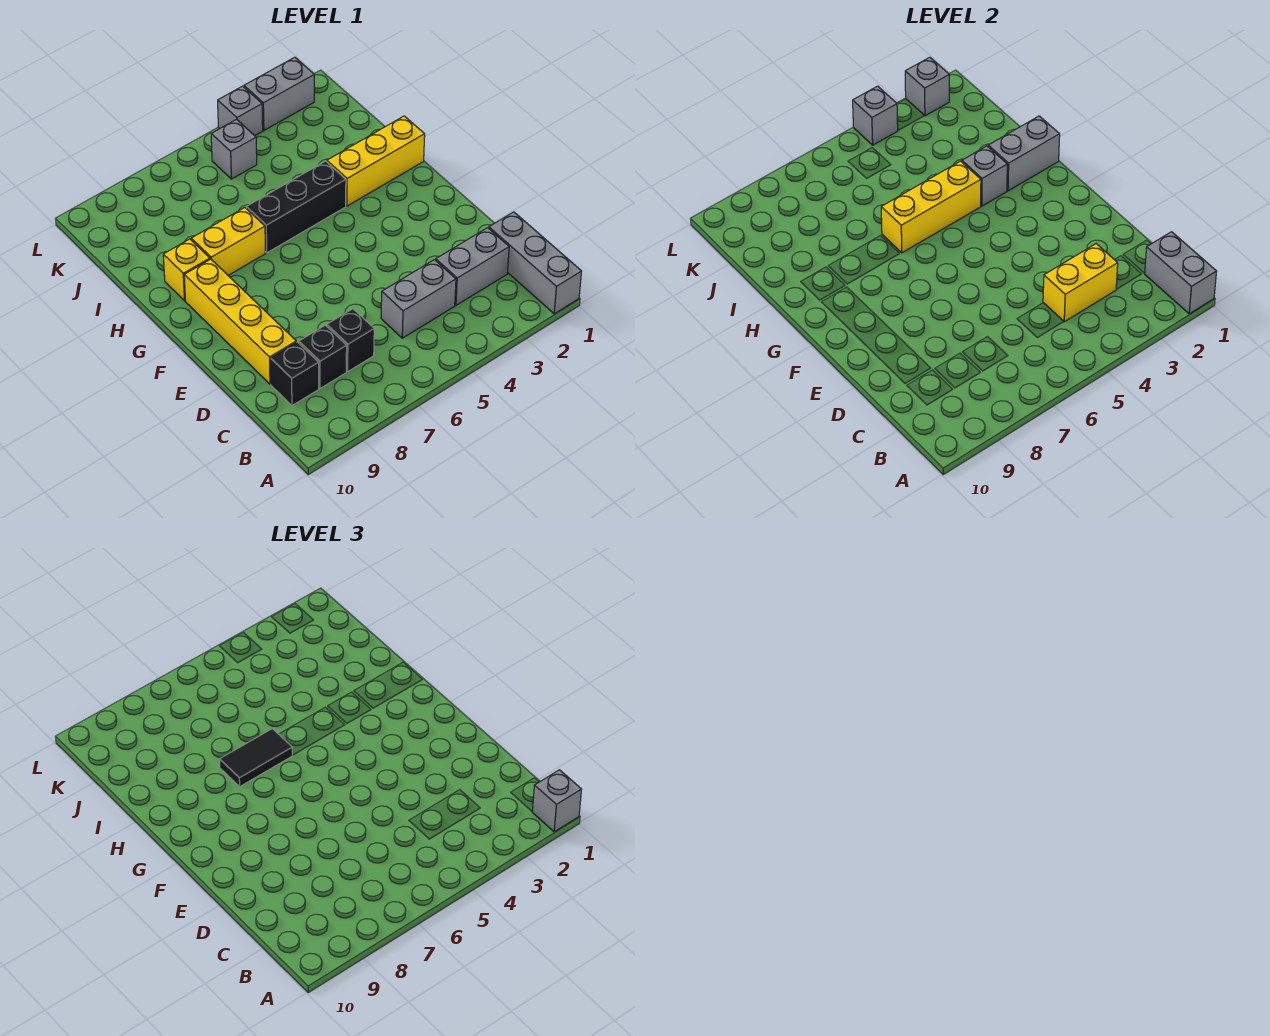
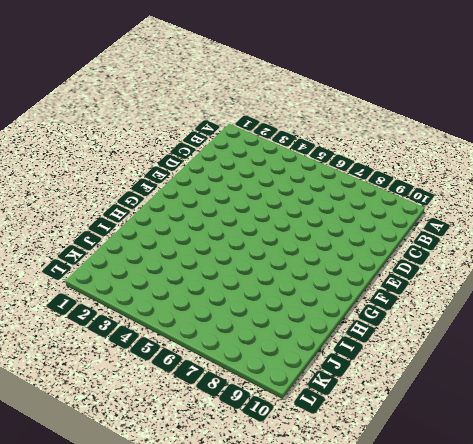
none -> grey brick A1:C1 level 1
none -> grey brick C2:C3 level 1
none -> grey brick C4:C5 level 1

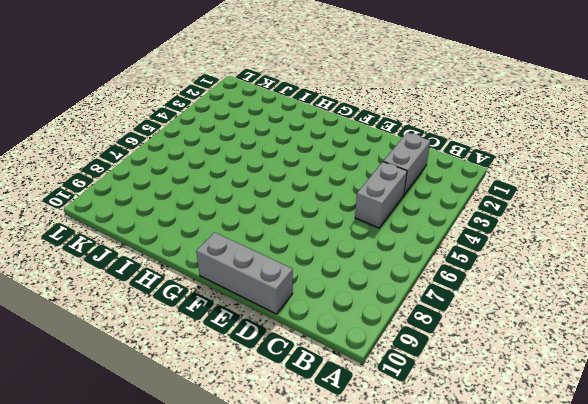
grey brick D10:F10 level 1 -> grey brick A1:C1 level 1
none -> black brick C7 level 1
none -> black brick C8 level 1
none -> black brick C9 level 1

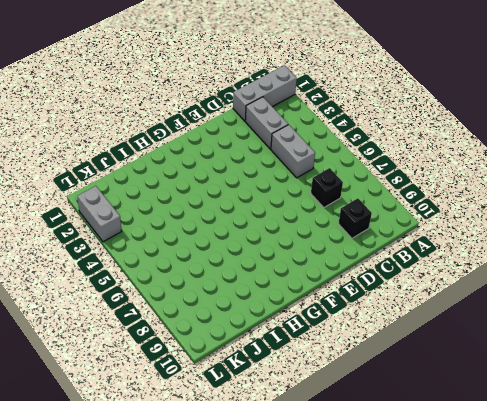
none -> black brick C8 level 1
none -> yellow brick D9:G9 level 1
none -> yellow brick H1:H3 level 1

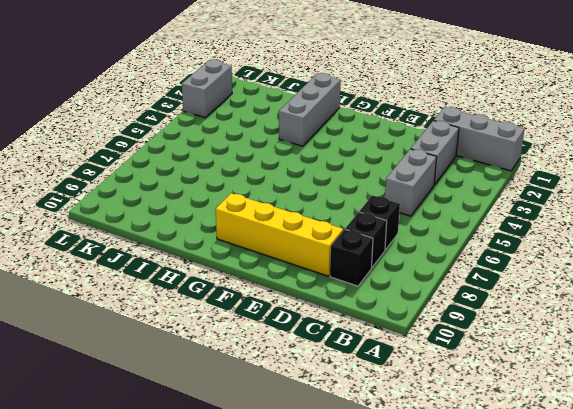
grey brick H1:H3 level 1 -> yellow brick H1:H3 level 1
none -> black brick H4:H6 level 1
none -> yellow brick H7:H8 level 1
none -> yellow brick H9 level 1

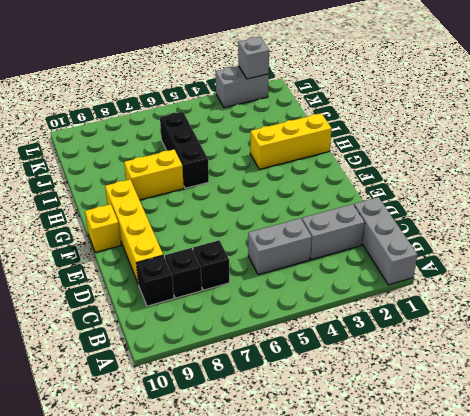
yellow brick F10 level 1 -> yellow brick H9 level 1
black brick H6:J6 level 1 -> black brick H4:H6 level 1
none -> grey brick K5 level 1
none -> grey brick L4 level 1
none -> grey brick A1:B1 level 2

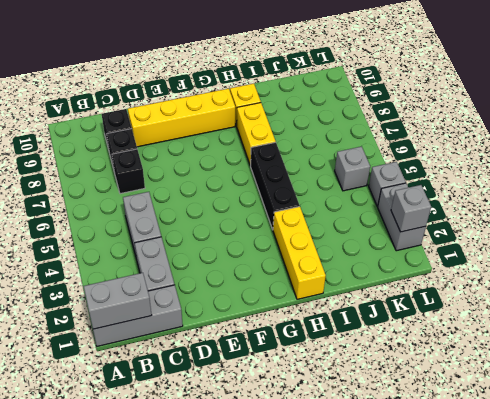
none -> yellow brick C3:C4 level 2
none -> grey brick H1:H2 level 2
none -> grey brick H3 level 2

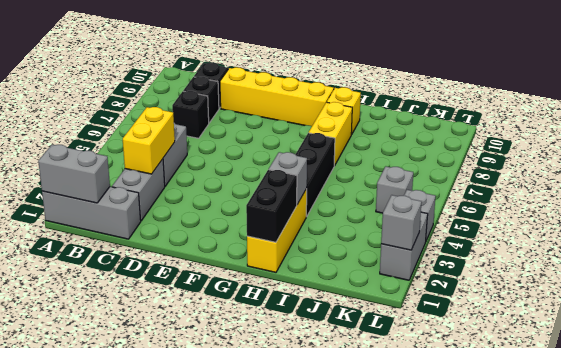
black brick H1:H2 level 2 -> grey brick H1:H2 level 2
none -> yellow brick H4:H6 level 2
none -> grey brick L4 level 2
none -> grey brick A1 level 3

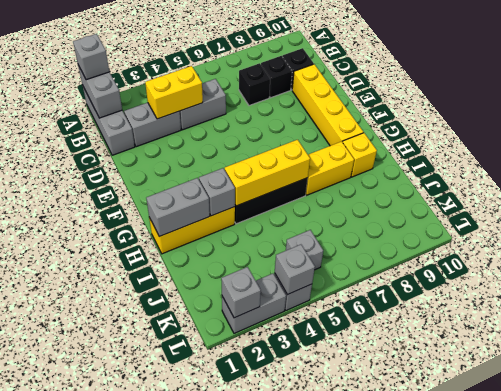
none -> black tile H6:H7 level 3

